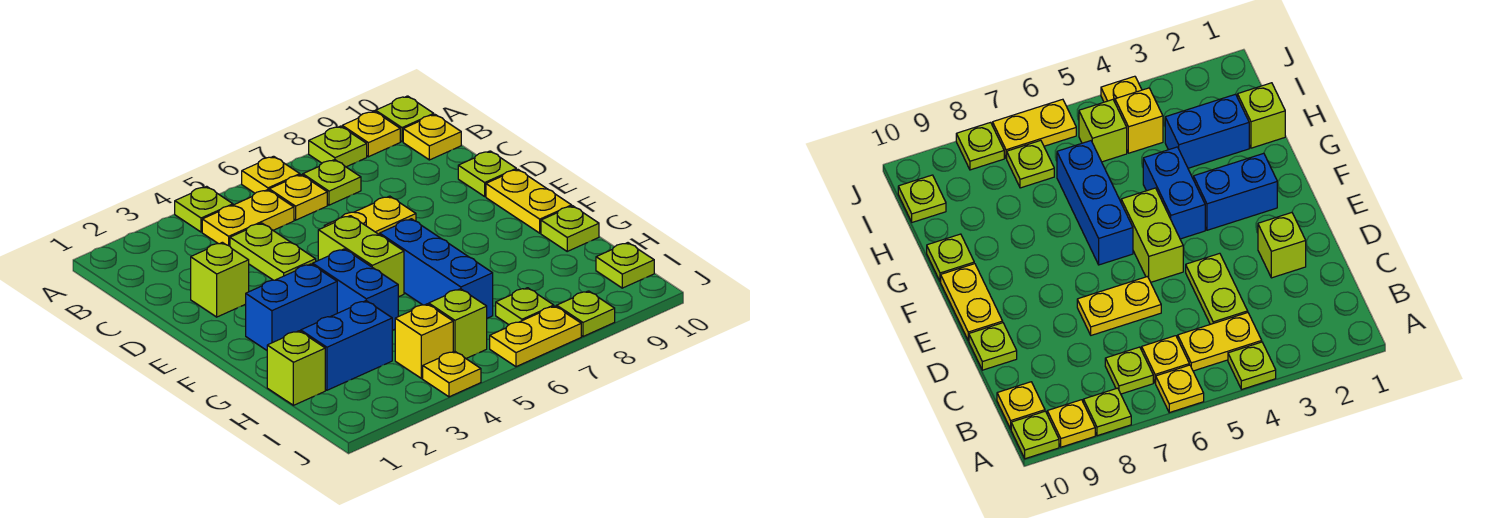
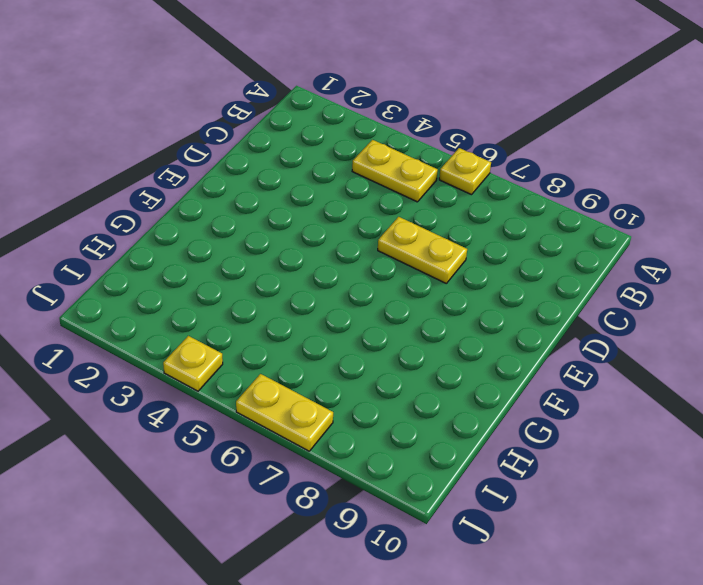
none -> lime plate A4 level 1
none -> lime plate A8 level 1
none -> yellow plate A9 level 1

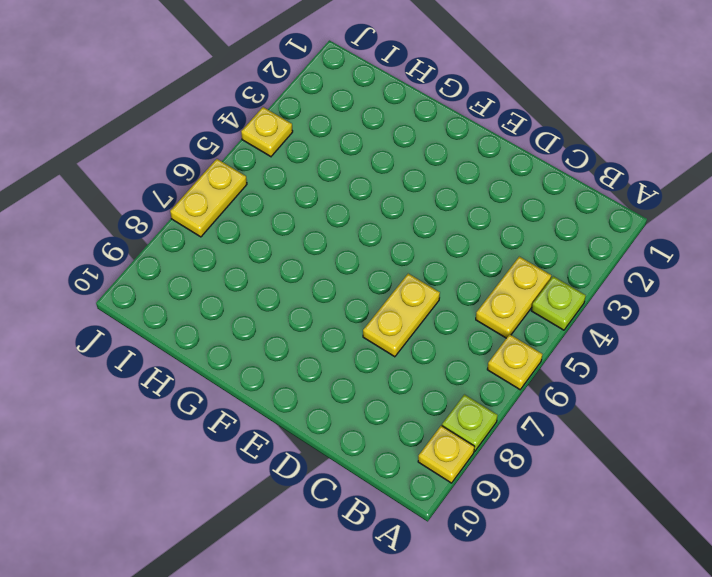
none -> lime plate A10 level 1
none -> yellow plate B6 level 1
none -> lime plate B7 level 1

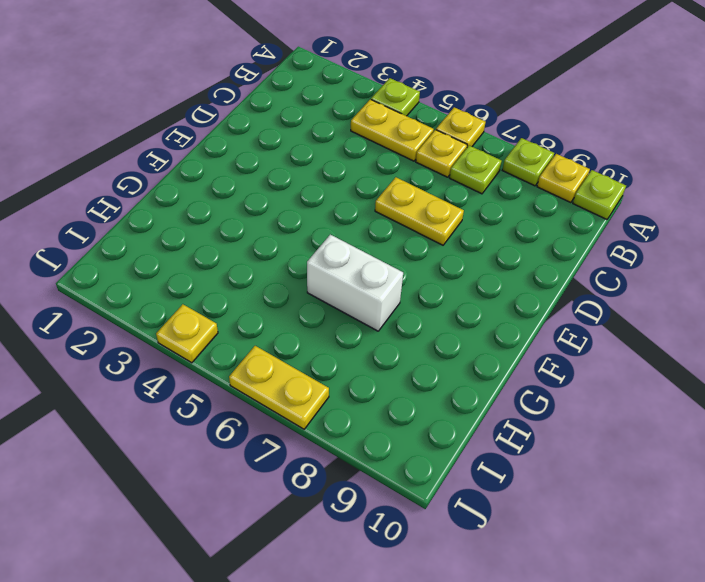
white brick G6:G7 level 1 -> blue brick F6:H6 level 1
none -> yellow plate B10 level 1
none -> lime plate C4:D4 level 1
none -> lime brick D2 level 1

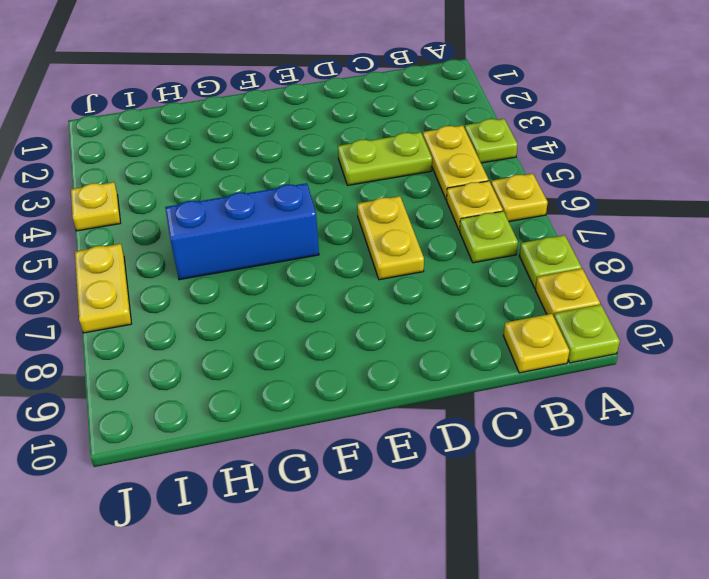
none -> lime brick D2 level 1
none -> lime plate D10 level 1
none -> lime brick E5:F5 level 1

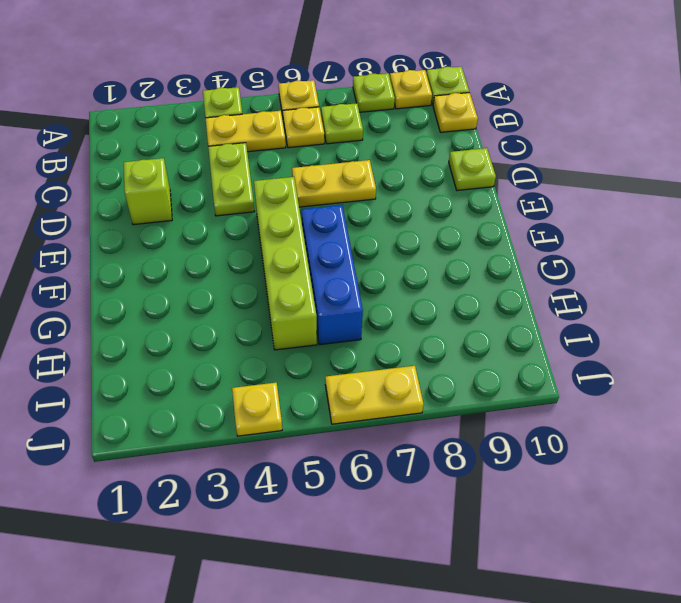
lime brick E5:H5 level 1 -> lime brick E5:F5 level 1
none -> yellow plate E10:F10 level 1
none -> blue brick F2:F3 level 1
none -> blue brick F4:G4 level 1

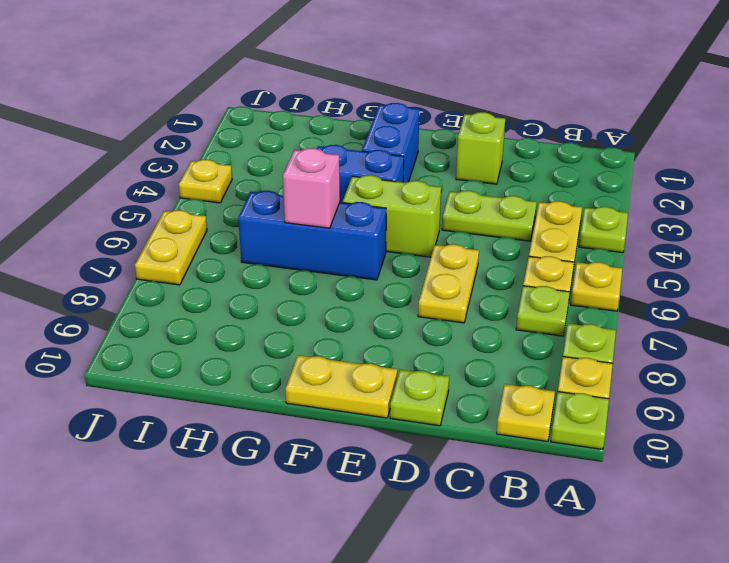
pink brick G6 level 2 -> none
none -> lime plate G10 level 1
none -> lime brick H1 level 1
none -> blue brick H2:H3 level 1

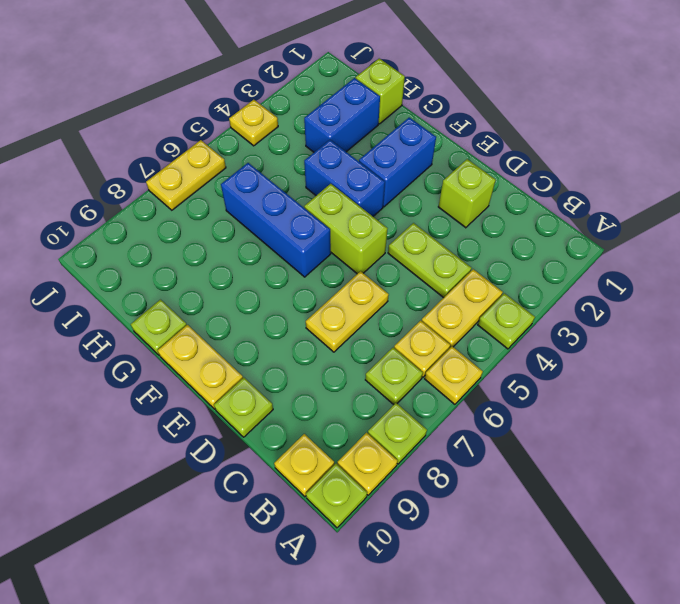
none -> yellow brick I4 level 1
none -> lime brick I5 level 1
none -> lime plate I7 level 1

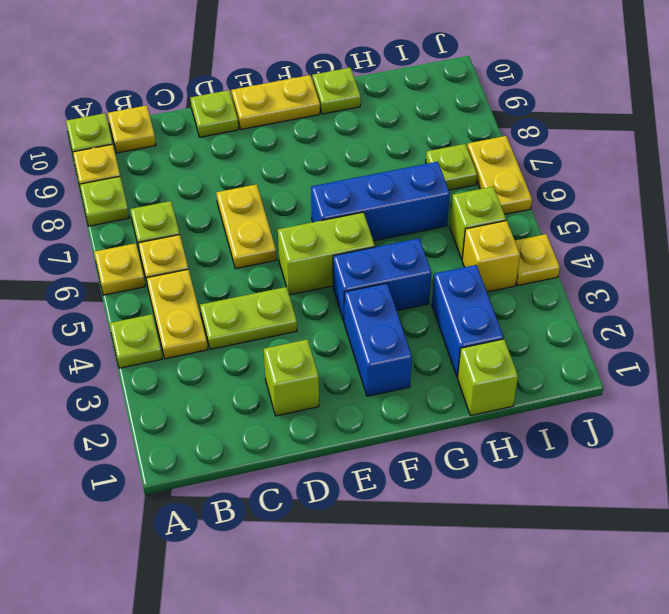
none -> lime plate I10 level 1
none -> lime plate J8 level 1

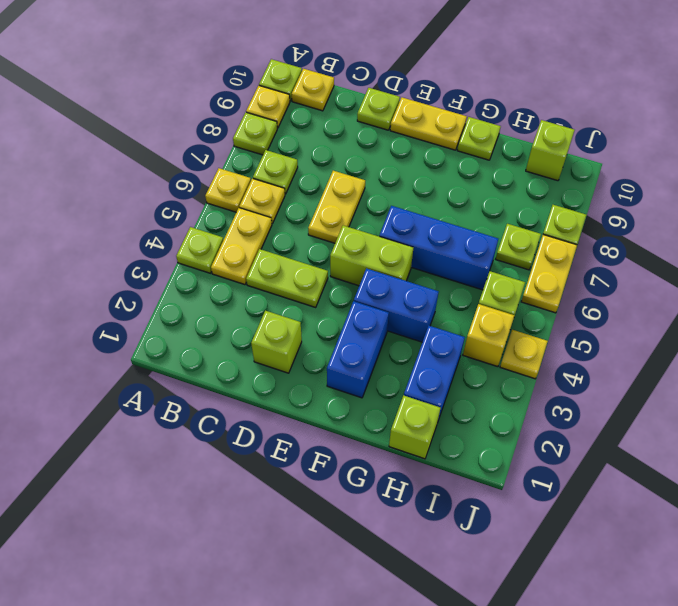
lime brick I10 level 1 -> lime plate I10 level 1

